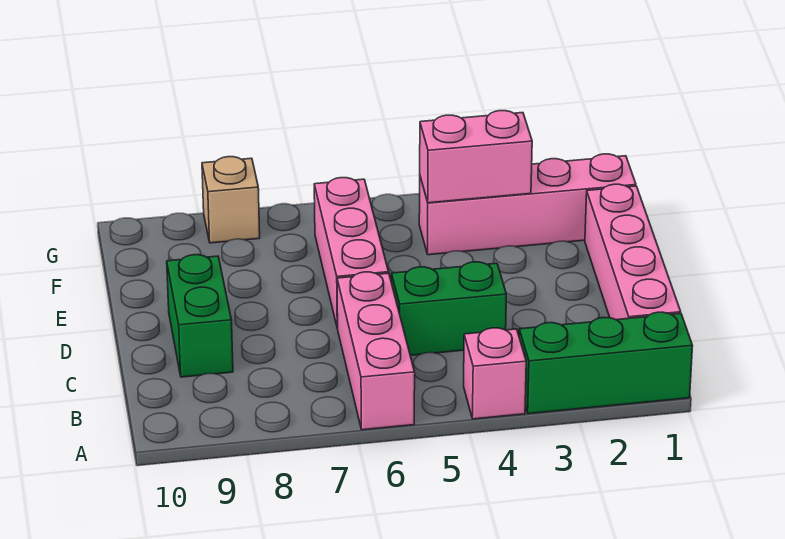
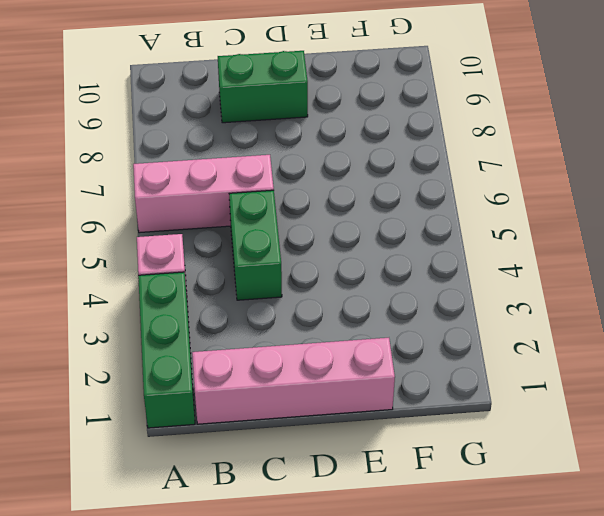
none -> pink brick D6:F6 level 1
none -> pink brick F1:F4 level 1

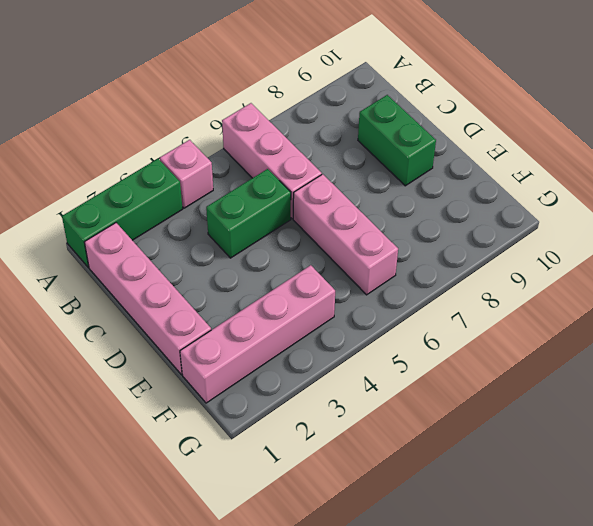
none -> tan brick G8 level 1
none -> pink brick F3:F4 level 2

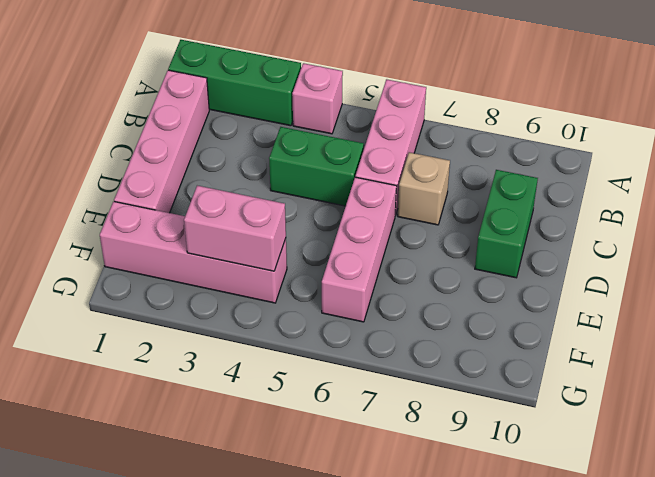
tan brick C7 level 1 -> tan brick G8 level 1

